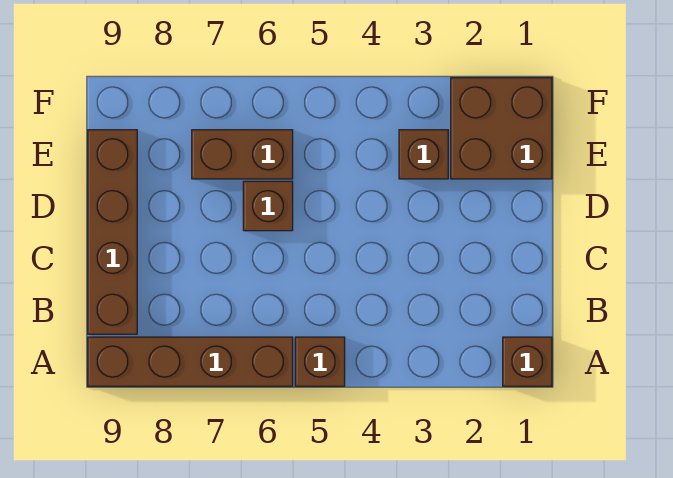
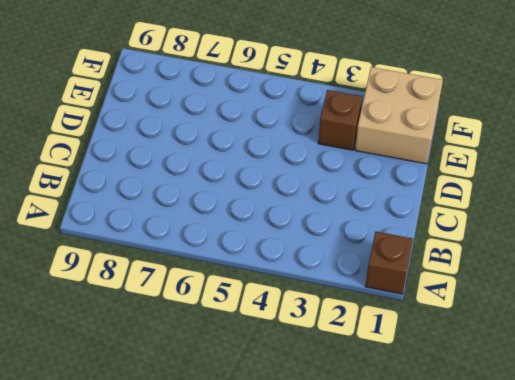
tan brick E1:F2 level 1 -> brown brick E1:F2 level 1
none -> brown brick A5 level 1
none -> brown brick A6:A9 level 1

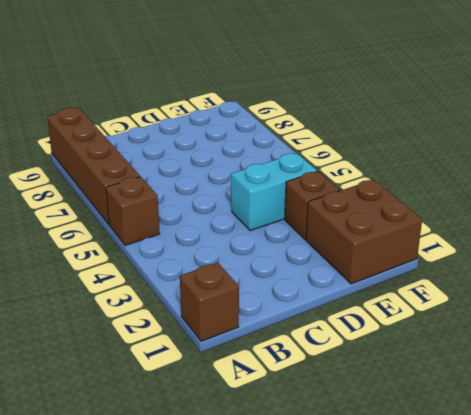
cyan brick D4:E4 level 1 -> none
none -> brown brick B9:E9 level 1
none -> brown brick D6 level 1

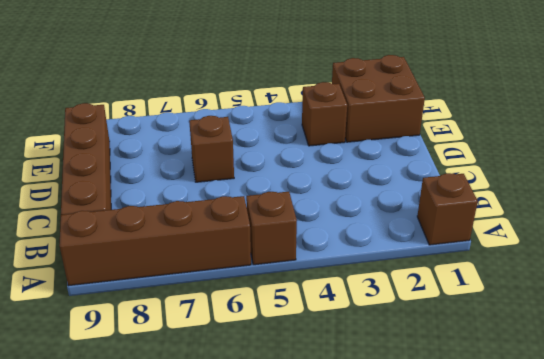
none -> brown brick E6:E7 level 1

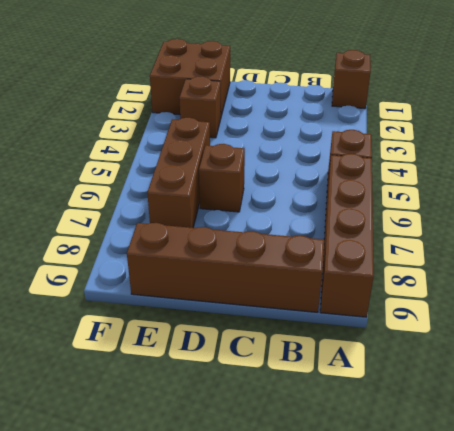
brown brick E5:E7 level 1 -> brown brick E6:E7 level 1

